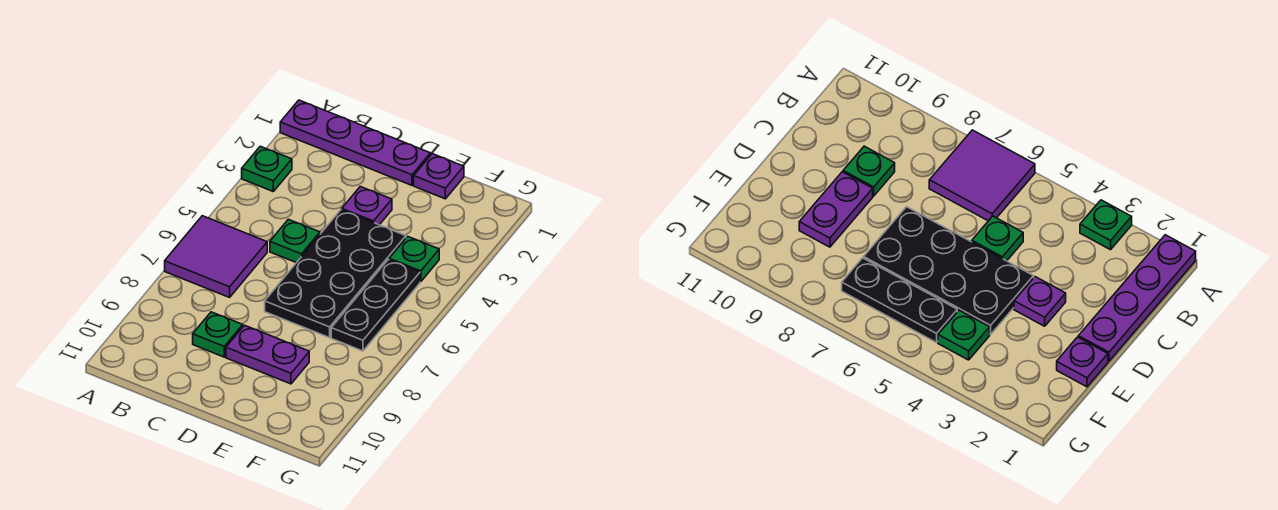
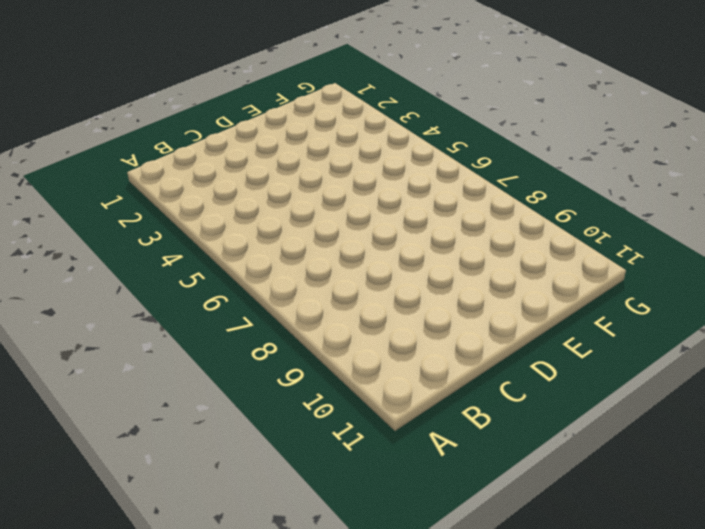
none -> purple plate A1:D1 level 1
none -> green plate A3 level 1

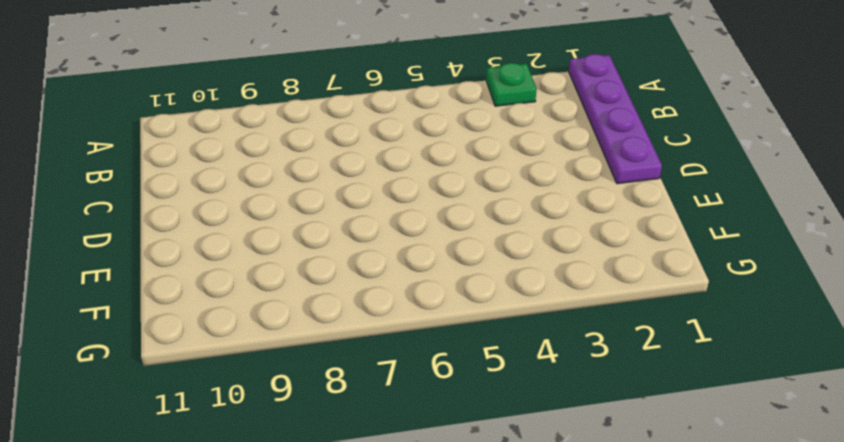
none -> purple tile A6:B7 level 1
none -> green plate C5 level 1

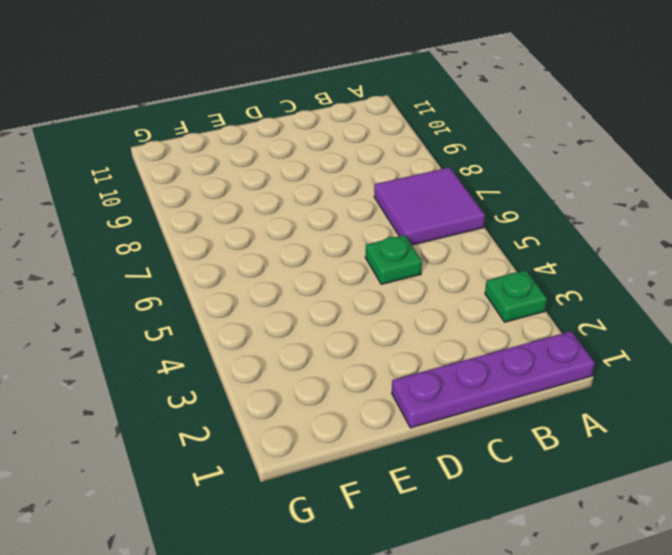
none -> green plate C9 level 1
none -> purple plate D3 level 1

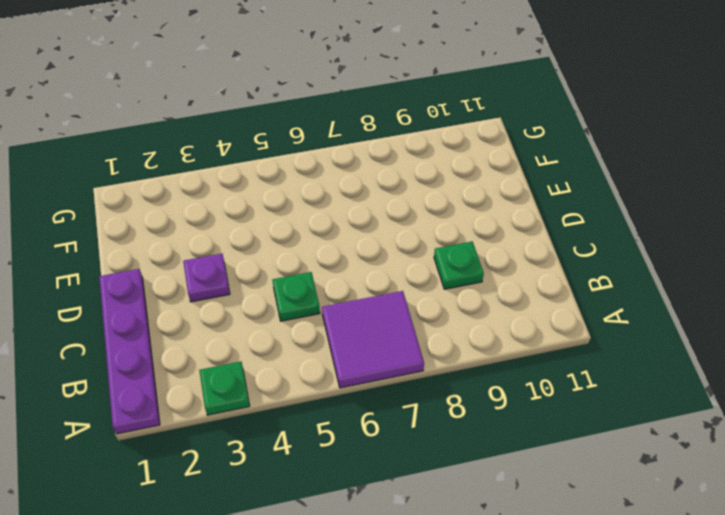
none -> black plate D4:E7 level 1
none -> purple plate D9:E9 level 1

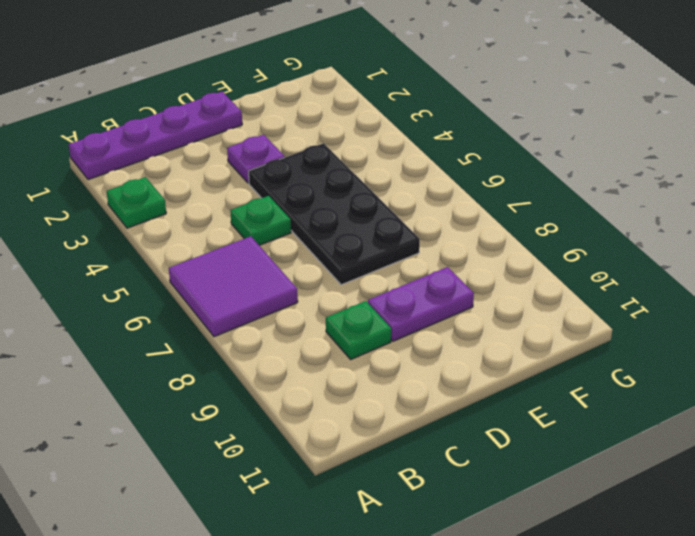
none -> purple plate E1 level 1
none -> green plate F4 level 1

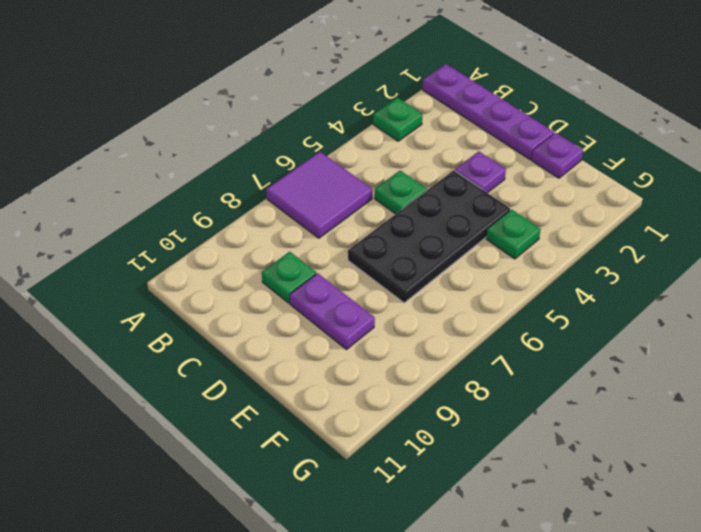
none -> black plate F5:F7 level 1

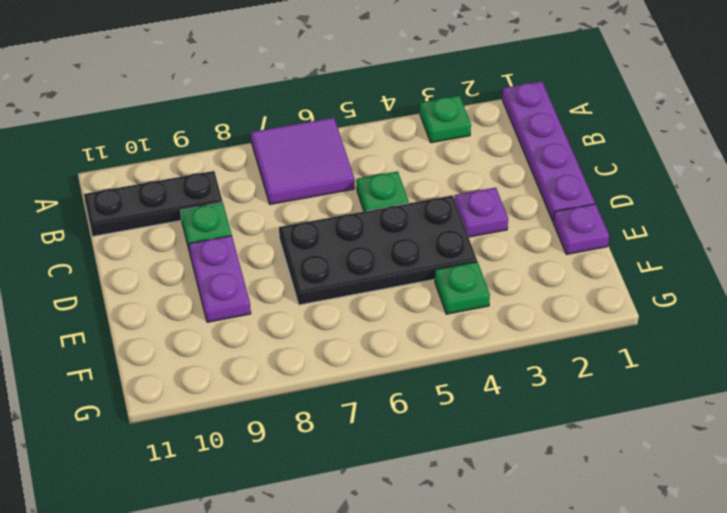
black plate B9:B11 level 1 -> black plate F5:F7 level 1

